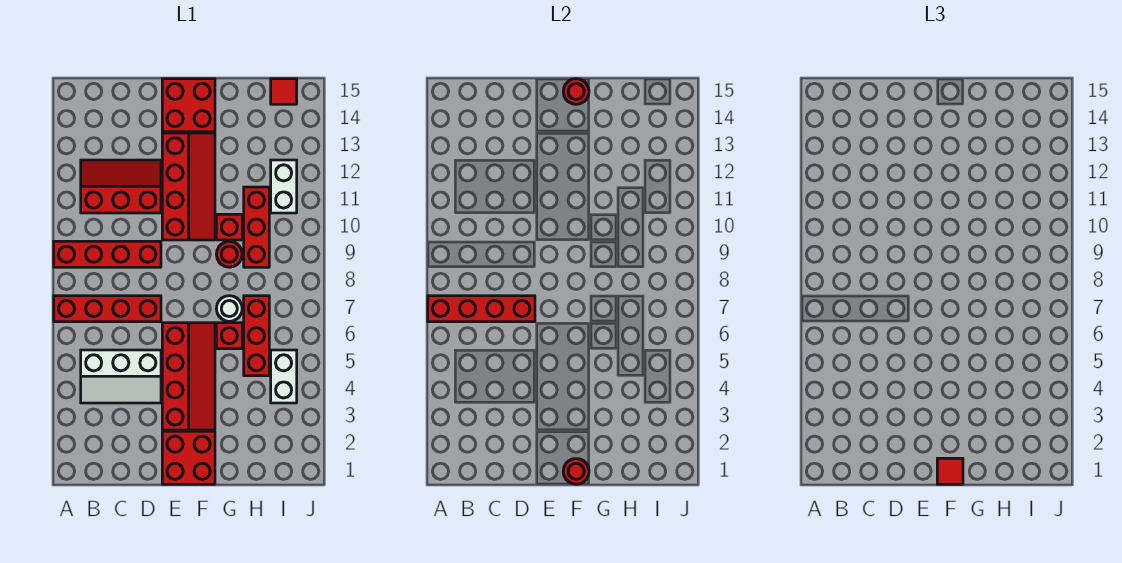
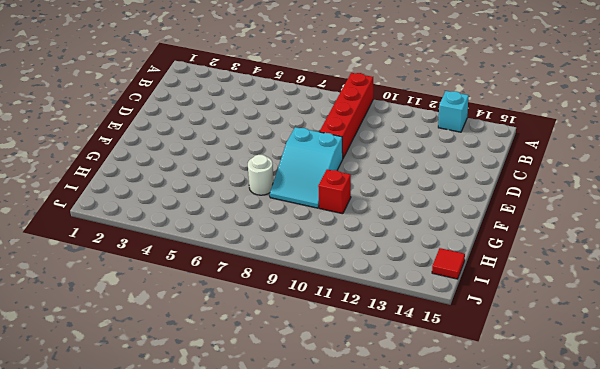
cyan brick A13 level 1 -> none
cyan slope E8:G9 level 1 top E -> red round brick G9 level 1
none -> red brick A7:D7 level 1
none -> white slope B4:D5 level 1 top 5
none -> red slope B11:D12 level 1 top 11

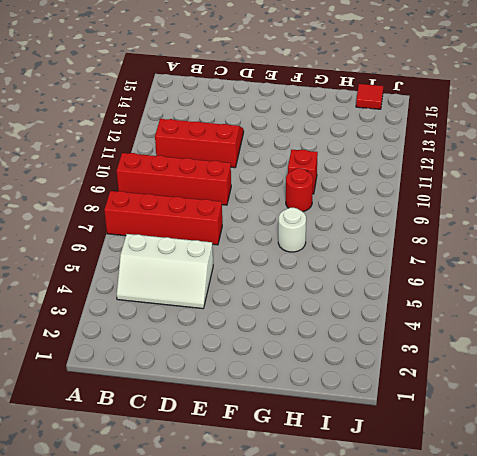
none -> red brick E1:F2 level 1
none -> red slope E3:F6 level 1 top E
none -> red slope E10:F13 level 1 top E

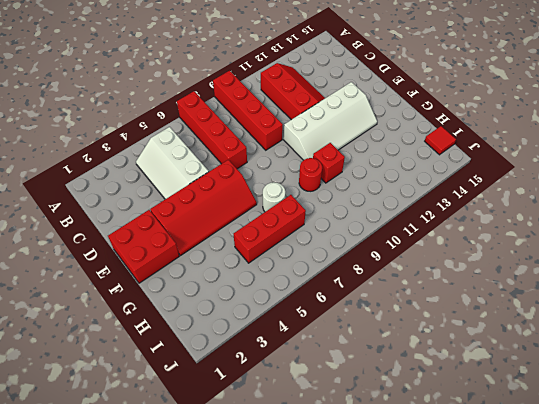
white slope E10:F13 level 1 top E -> red slope E10:F13 level 1 top E
none -> red brick E14:F15 level 1
none -> red brick G6 level 1
none -> red brick H9:H11 level 1

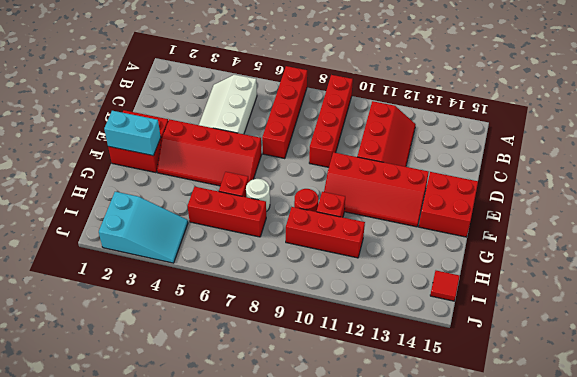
cyan brick F1:F2 level 2 -> red round brick F1 level 2
cyan slope I2:J4 level 1 top 2 -> white brick I4:I5 level 1
none -> white brick I11:I12 level 1
none -> red brick A7:D7 level 2
none -> red round brick F15 level 2

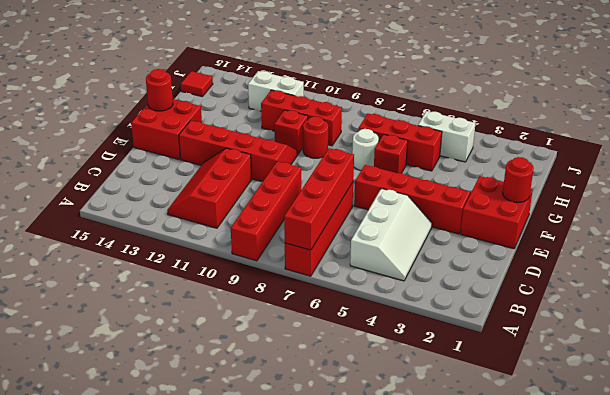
none -> red tile F1 level 3

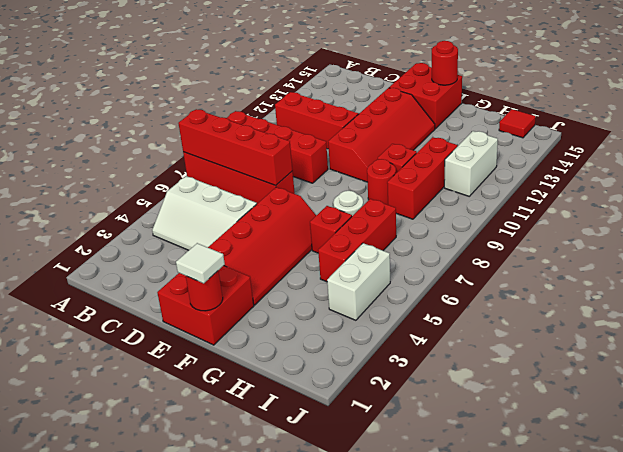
white tile F1 level 3 -> red tile F1 level 3

